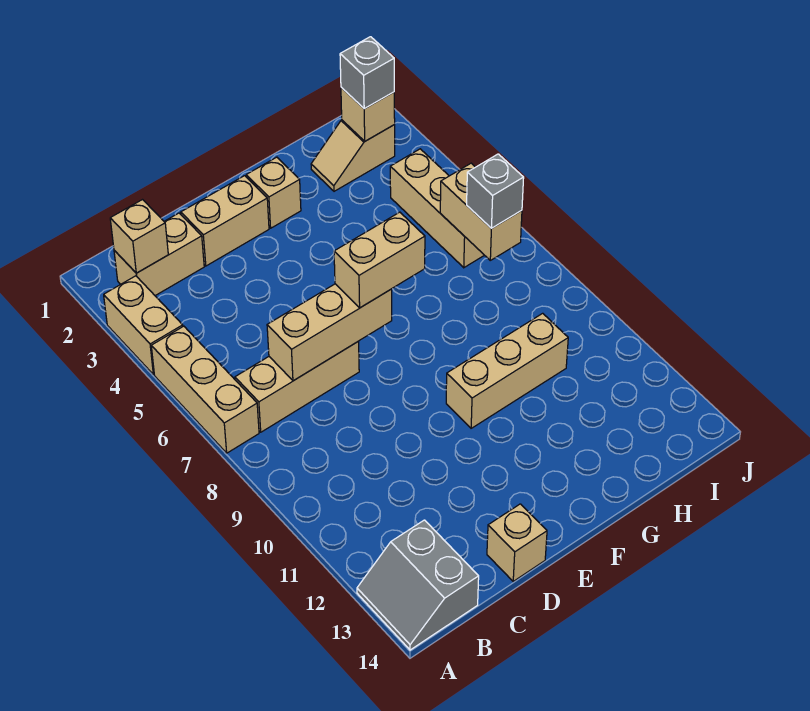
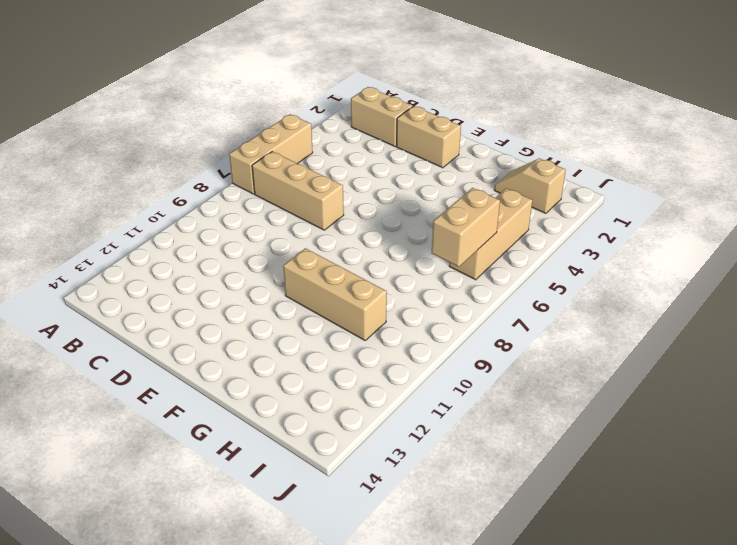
none -> tan brick A3:A4 level 1
none -> grey slope A13:B14 level 1 top B
none -> tan brick D14 level 1

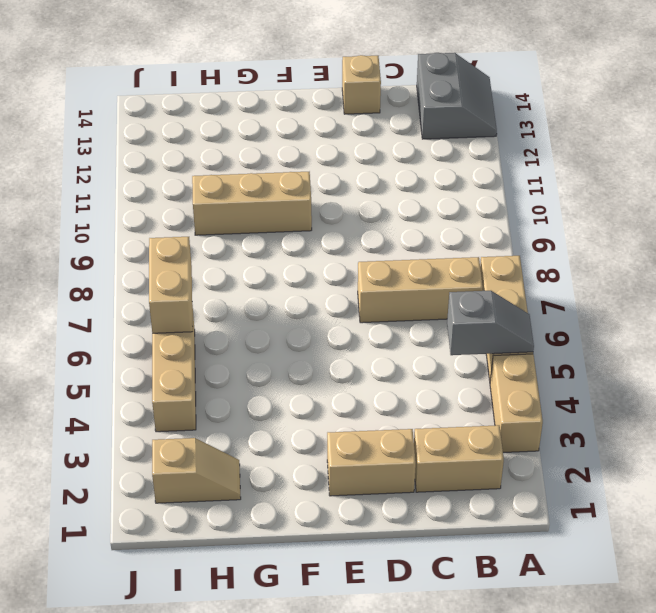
grey slope A5:B5 level 2 top B -> none
none -> tan brick F2 level 1
none -> tan brick B2 level 2
none -> tan brick C7:E7 level 2

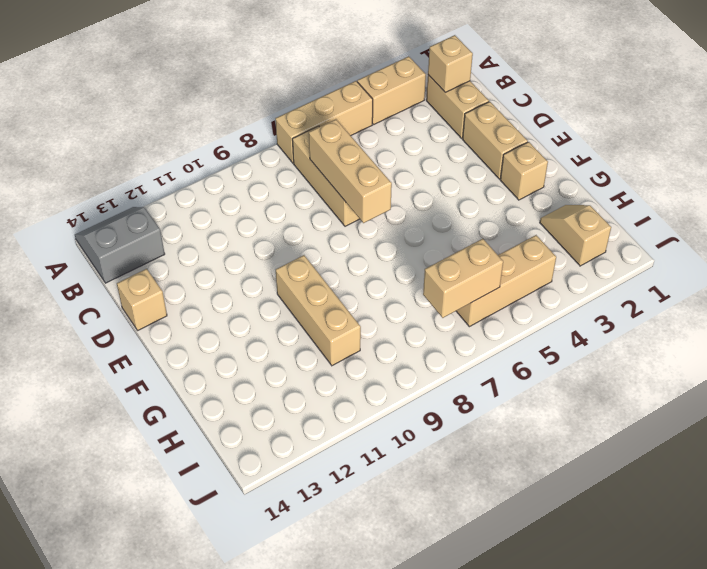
none -> tan brick I2 level 2
none -> tan brick E7:F7 level 3
none -> grey brick I2 level 3

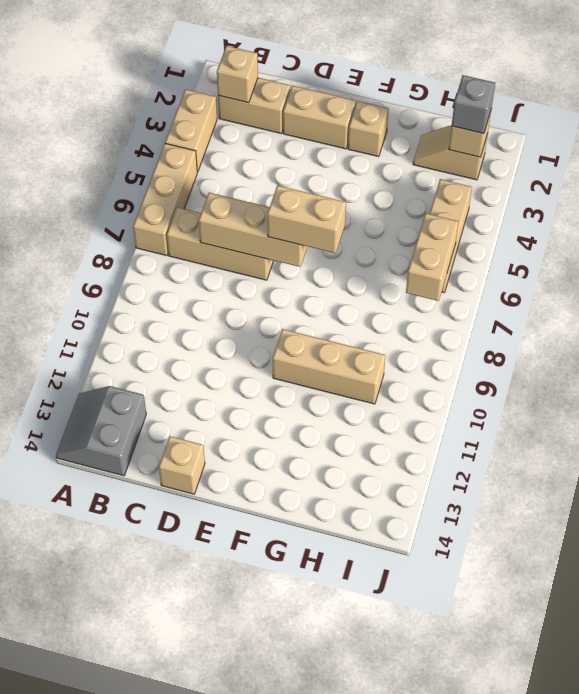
none -> grey brick I7 level 3

